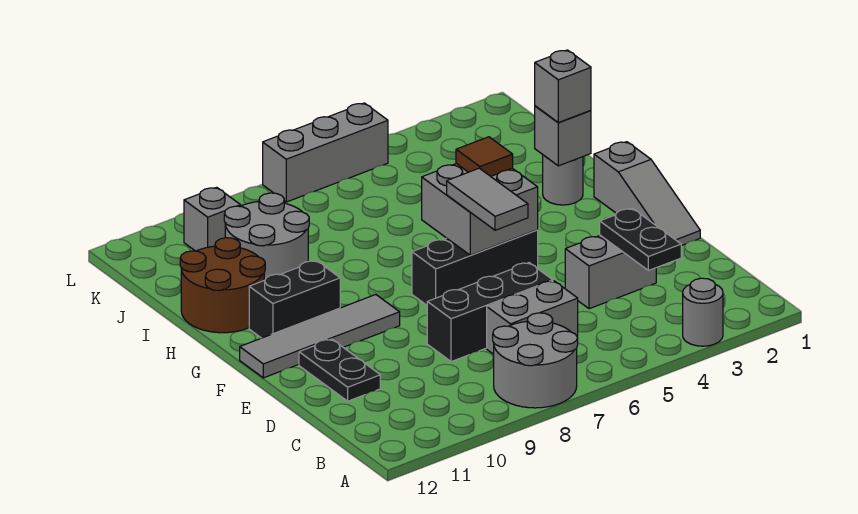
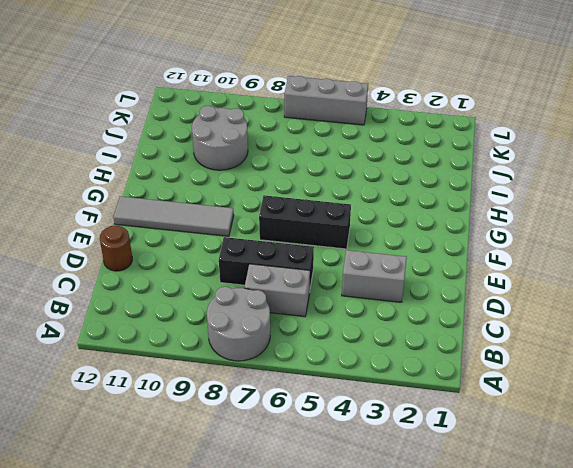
brown round brick D12 level 1 -> none
none -> grey round brick A3 level 1
none -> black plate D11:E11 level 1
none -> grey slope E1:G1 level 1 top G

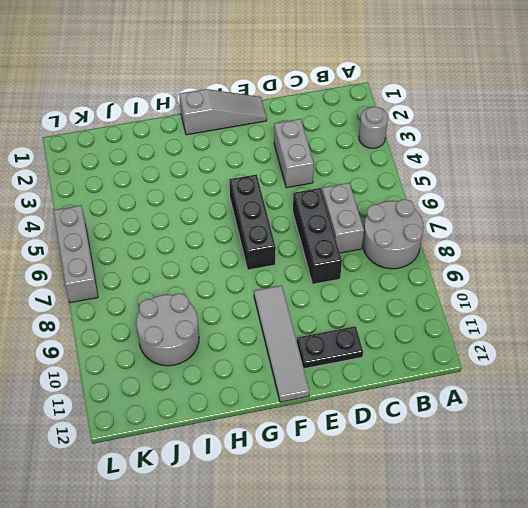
none -> black brick G10:G11 level 1
none -> grey round brick H2 level 1
none -> brown round brick H11:I12 level 1

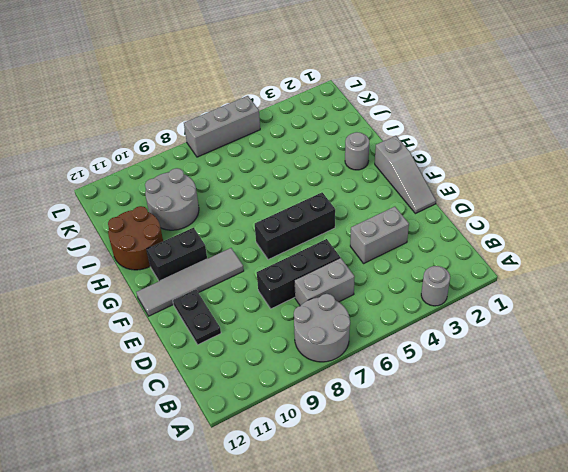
none -> grey brick K10 level 1
none -> black plate C3:D3 level 2
none -> grey brick F5:G6 level 2

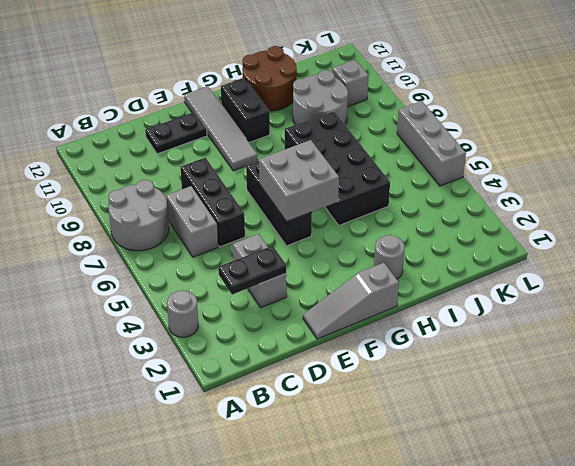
black brick H5:I8 level 1 -> none
none -> grey brick H2 level 2
none -> grey tile E6:F6 level 3
none -> brown tile G5 level 3

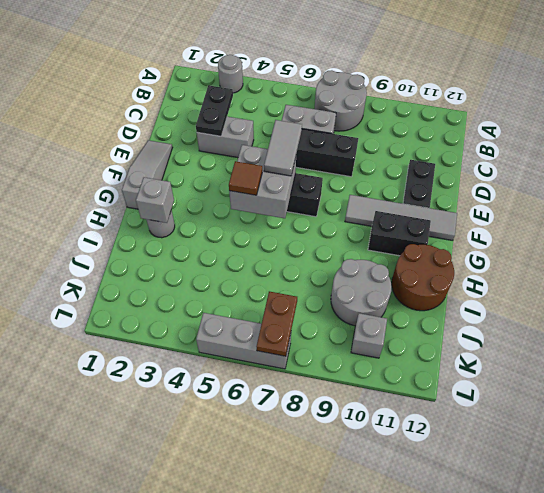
brown plate K7:L7 level 2 -> none
none -> grey brick H2 level 3

